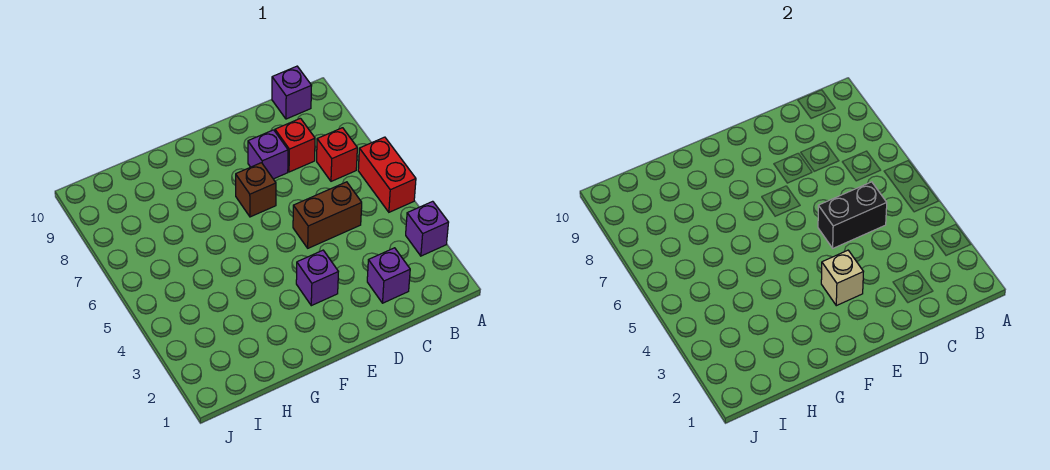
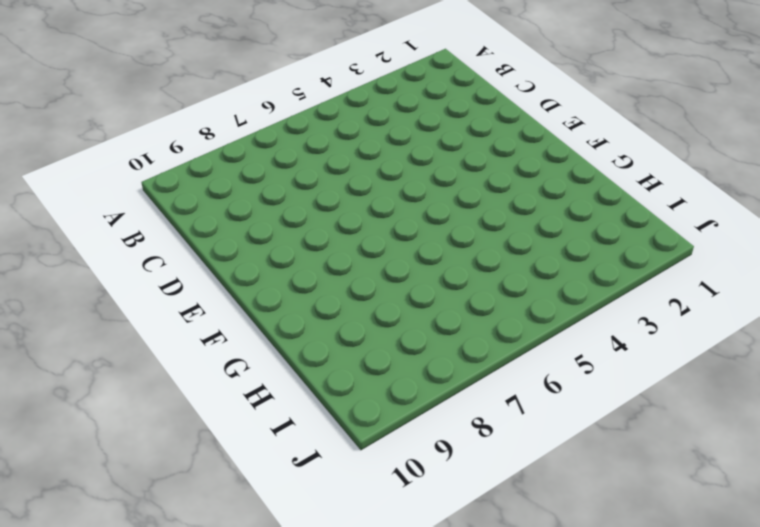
none -> purple brick A3 level 1
none -> red brick A5:A6 level 1
none -> red brick B7 level 1

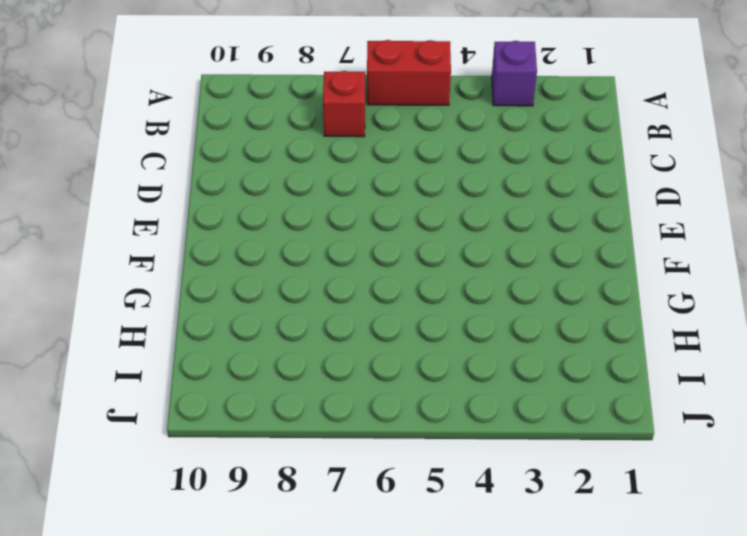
none -> purple brick B10 level 1
none -> purple brick C2 level 1
none -> brown brick C5:D5 level 1

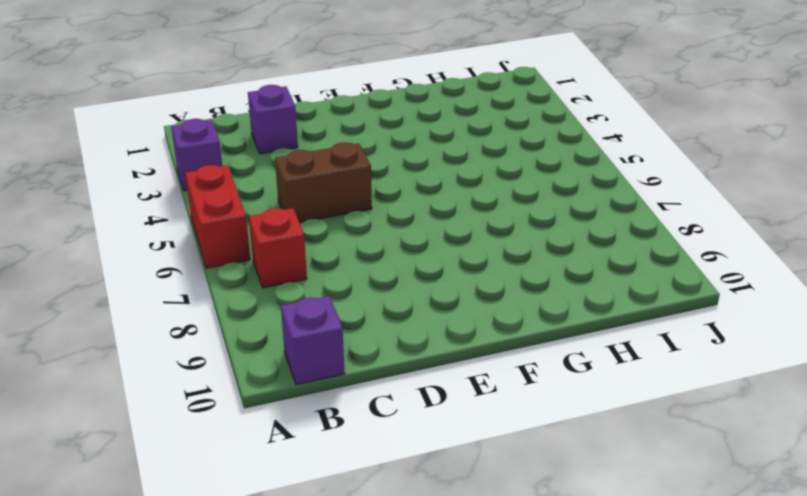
none -> red brick C8 level 1
none -> purple brick D8 level 1
none -> purple brick E3 level 1

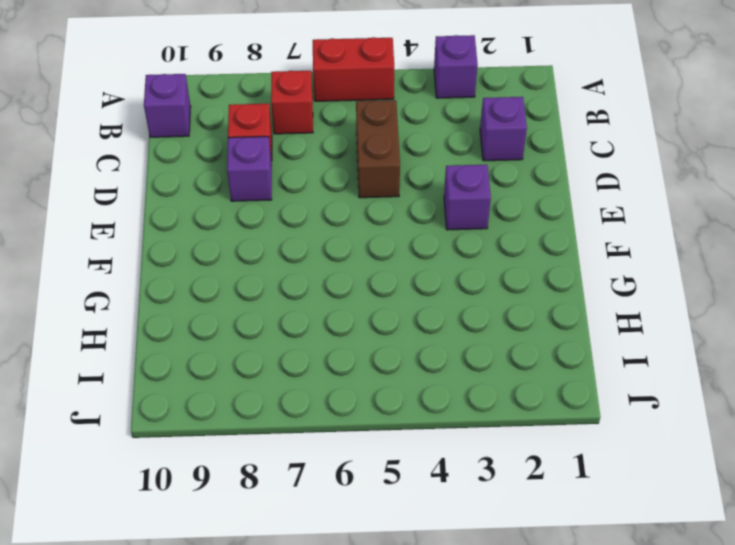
none -> brown brick E7 level 1
none -> black brick C5:D5 level 2
none -> tan brick E3 level 2

